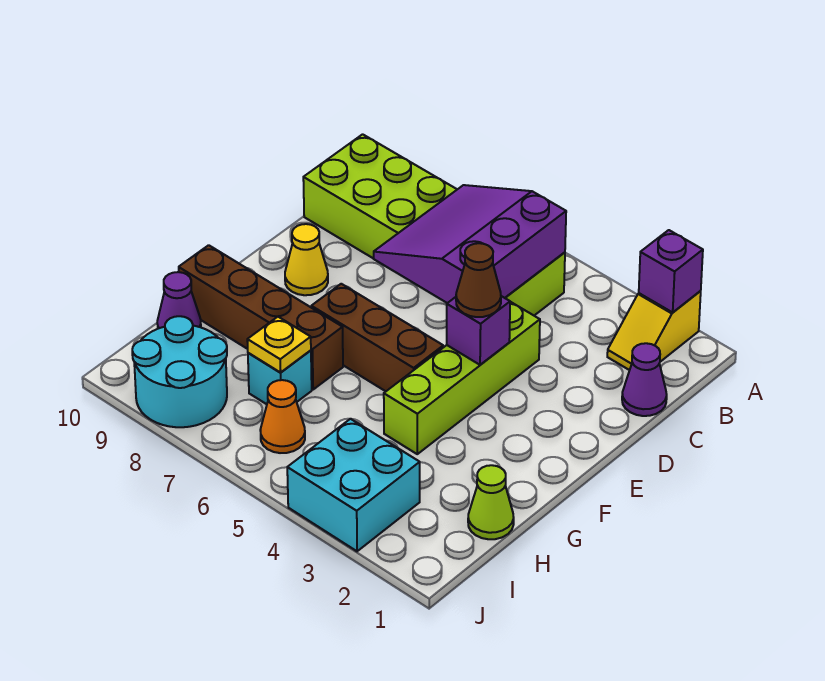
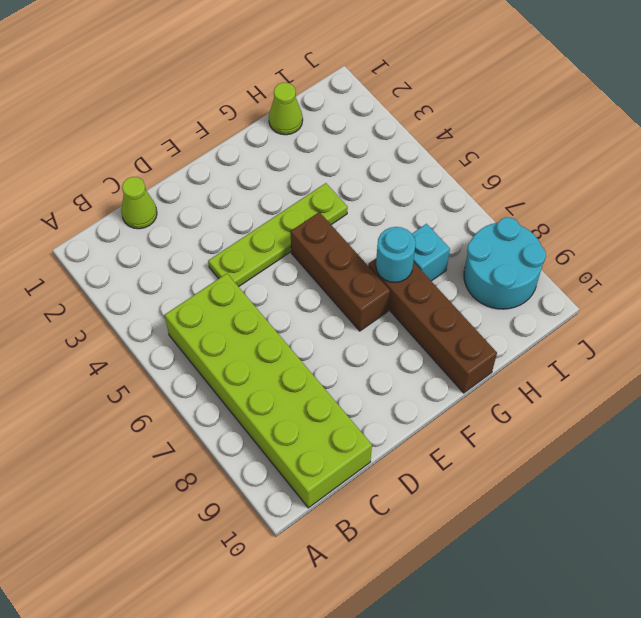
lime cone C1 level 1 -> purple cone C1 level 1
lime plate D4:G4 level 1 -> lime brick D4:G4 level 1
cyan round brick G7 level 2 -> none
none -> yellow slope A2:B2 level 1 top A
none -> yellow cone E9 level 1
none -> purple cone H10 level 1

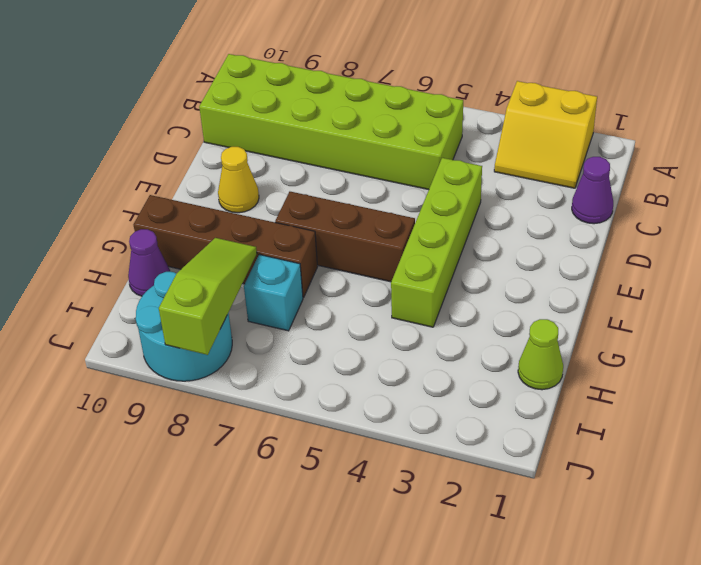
yellow slope A2:B3 level 1 top A -> yellow slope A2:B2 level 1 top A
lime slope H8:J8 level 2 top J -> none
none -> cyan brick I3:J4 level 1
none -> orange cone I6 level 1
none -> purple brick A2 level 2

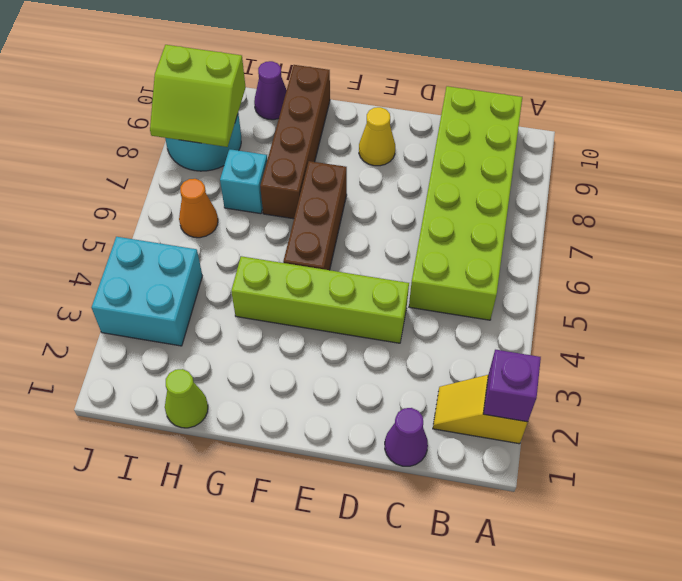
lime slope I8:J9 level 2 top 9 -> none
none -> purple slope B5:D7 level 2 top 5
none -> purple brick E4 level 2
none -> yellow plate H7 level 2

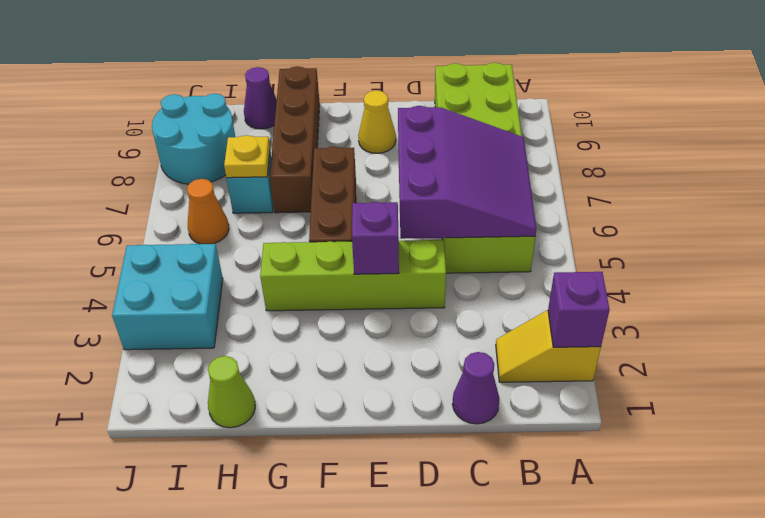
purple slope B5:D7 level 2 top D -> purple slope B5:D7 level 2 top 5
none -> brown cone E4 level 3

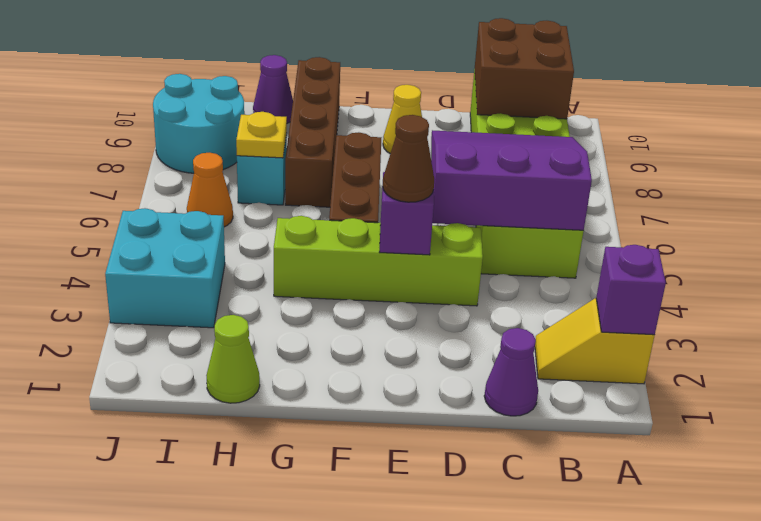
brown brick B9:C10 level 2 -> none

